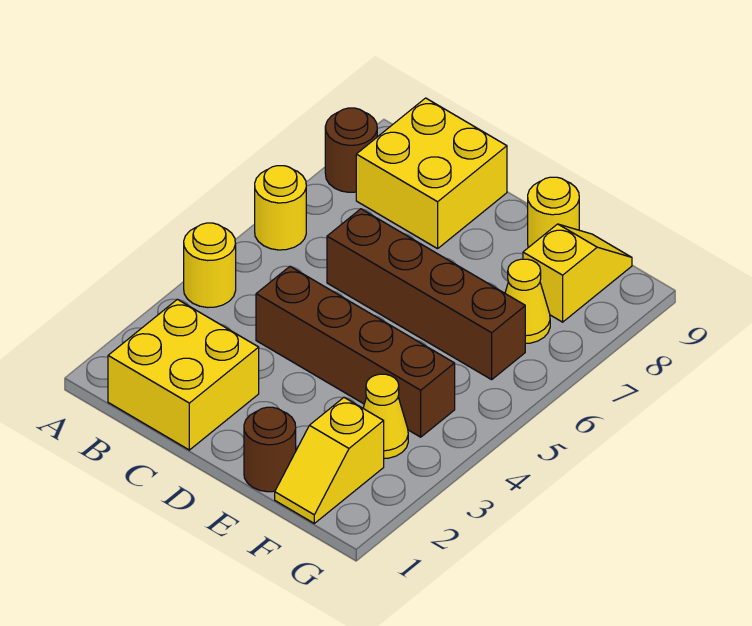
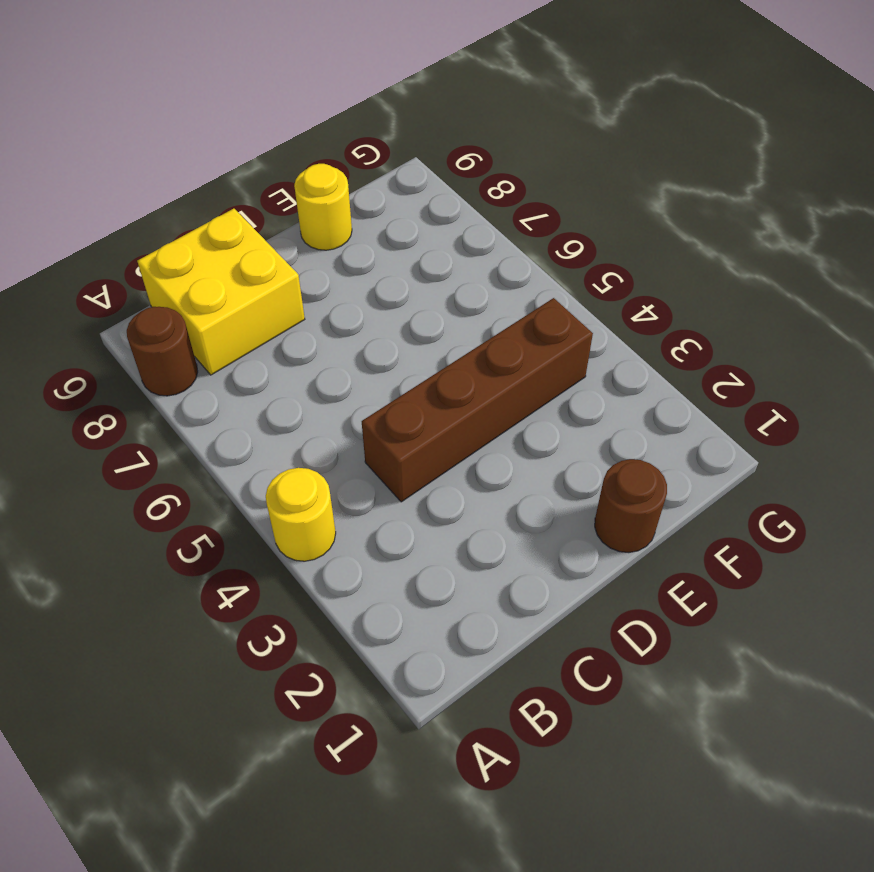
none -> yellow round brick A6 level 1
none -> yellow brick B1:C2 level 1
none -> brown brick C6:F6 level 1

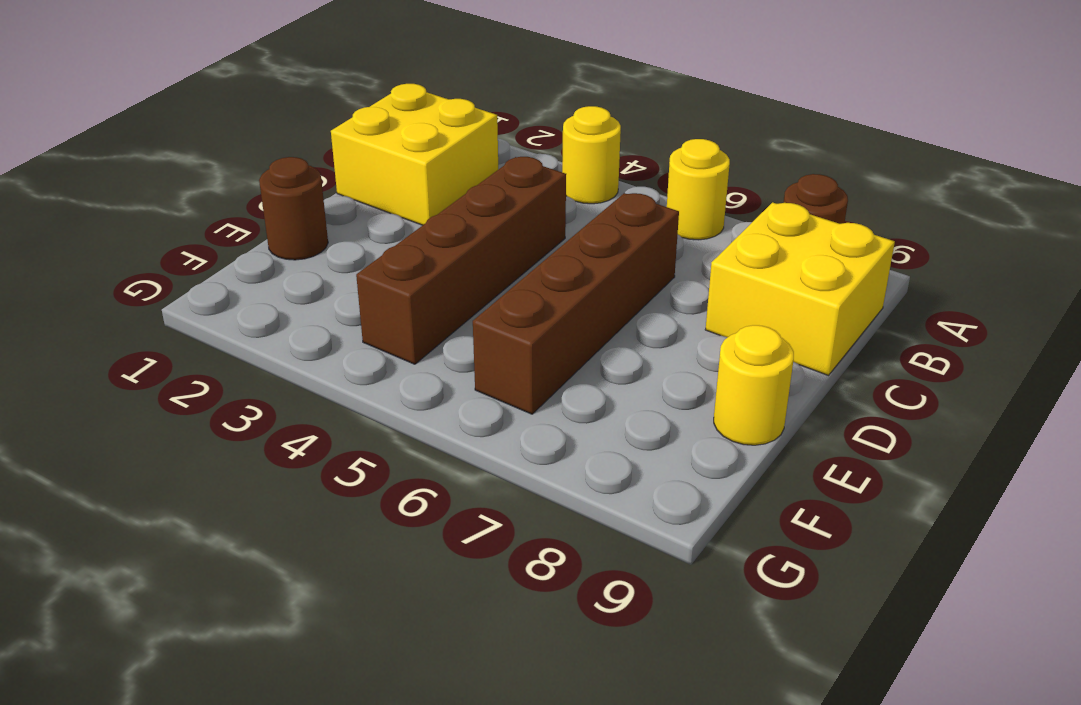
none -> yellow slope F1:F2 level 1 top 2
none -> yellow cone F3 level 1
none -> yellow cone F7 level 1

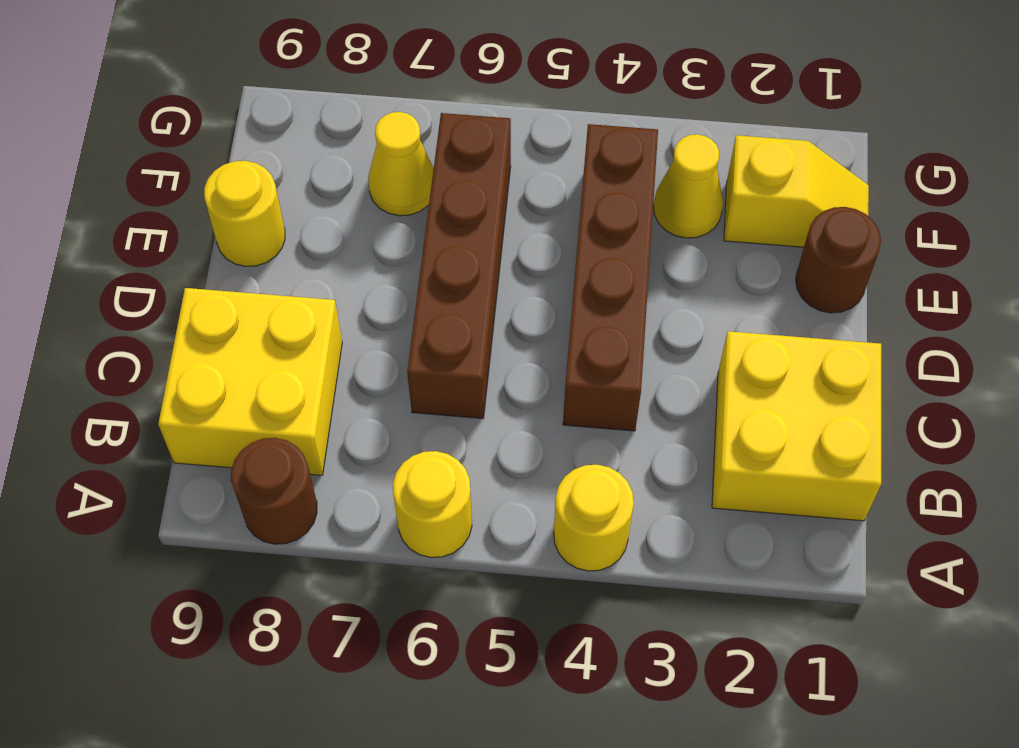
none -> yellow slope F8:F9 level 1 top 8

